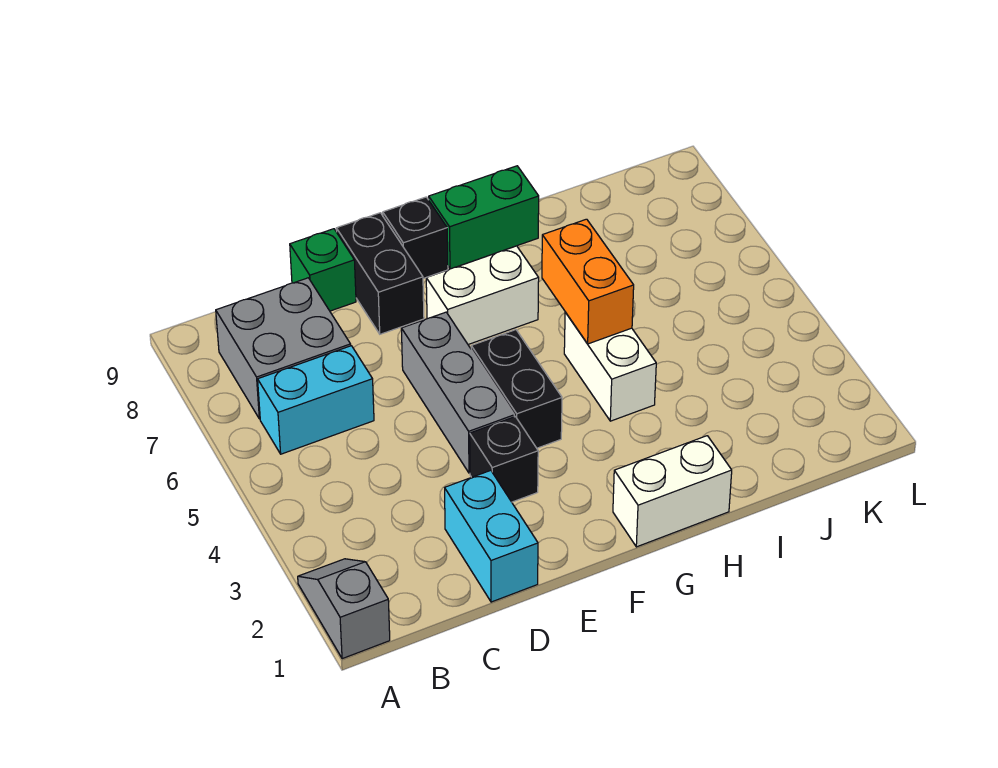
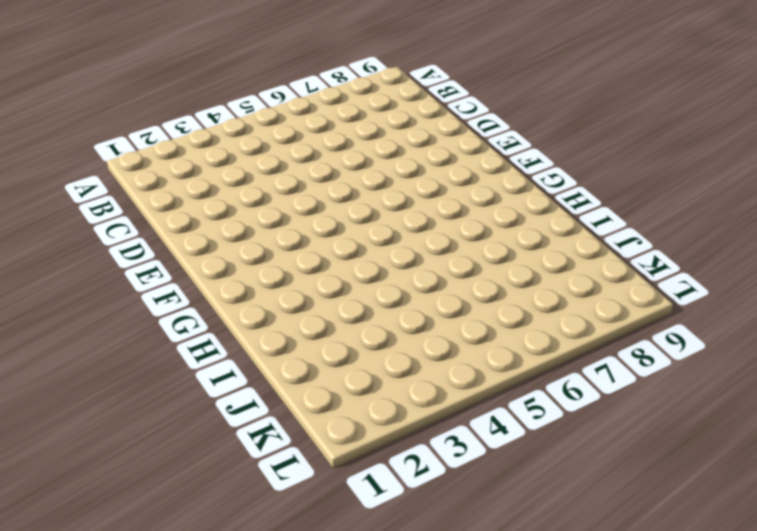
none -> grey slope A1:A2 level 1 top 1
none -> cyan brick B6:C6 level 1
none -> grey brick B7:C8 level 1

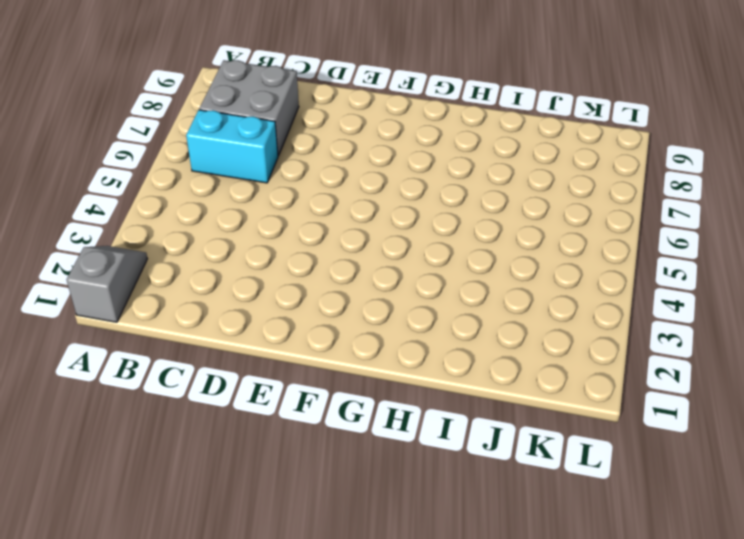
none -> cyan brick D1:D2 level 1
none -> green brick D9 level 1
none -> black brick E3 level 1

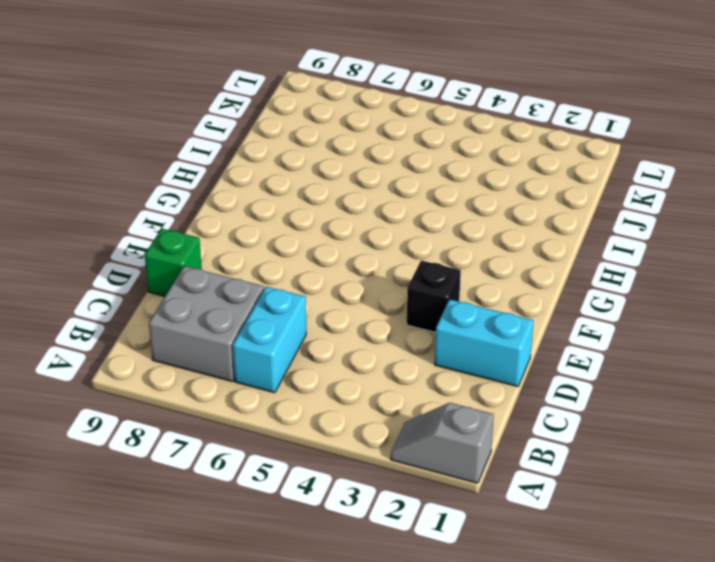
none -> grey brick E4:E6 level 1
none -> black brick E8:E9 level 1
none -> black brick F4:F5 level 1

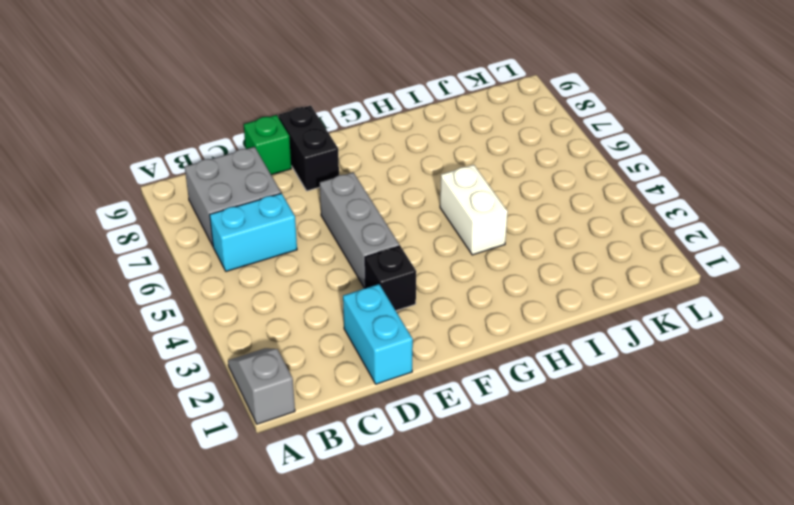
none -> black brick F4:F5 level 1
none -> white brick F7:G7 level 1
none -> black brick F9 level 1

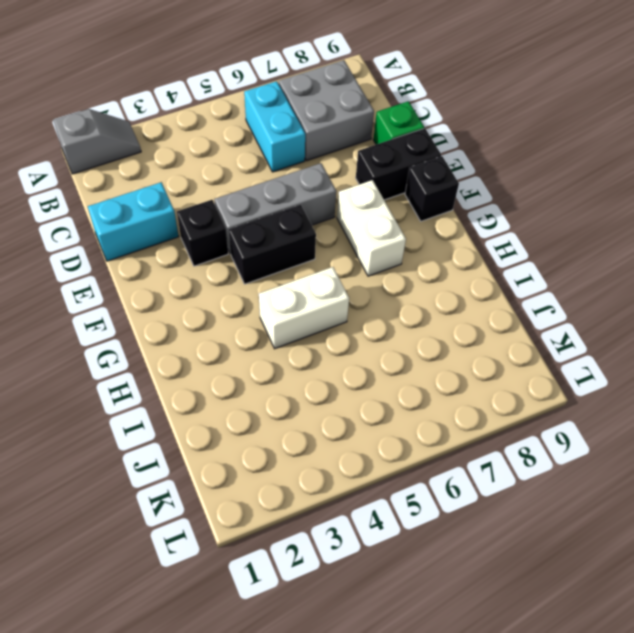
none -> white brick G1:H1 level 1
none -> green brick G9:H9 level 1
none -> orange brick H5:H6 level 2

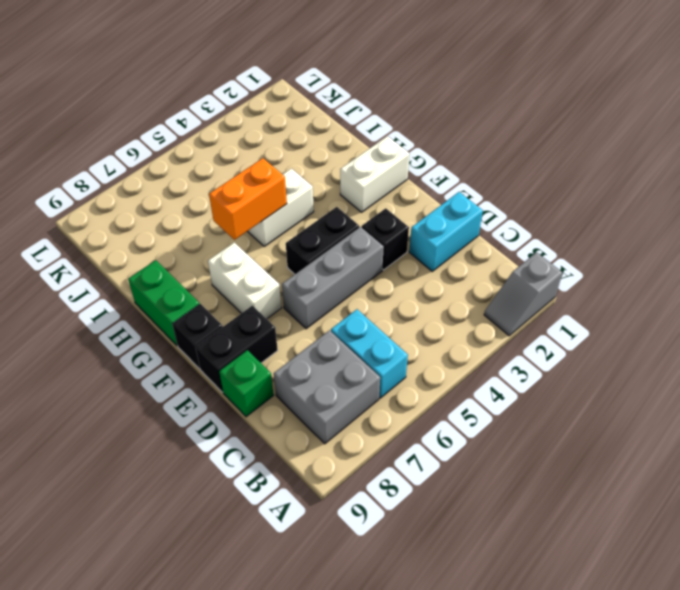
white brick G1:G2 level 1 -> white brick G1:H1 level 1

